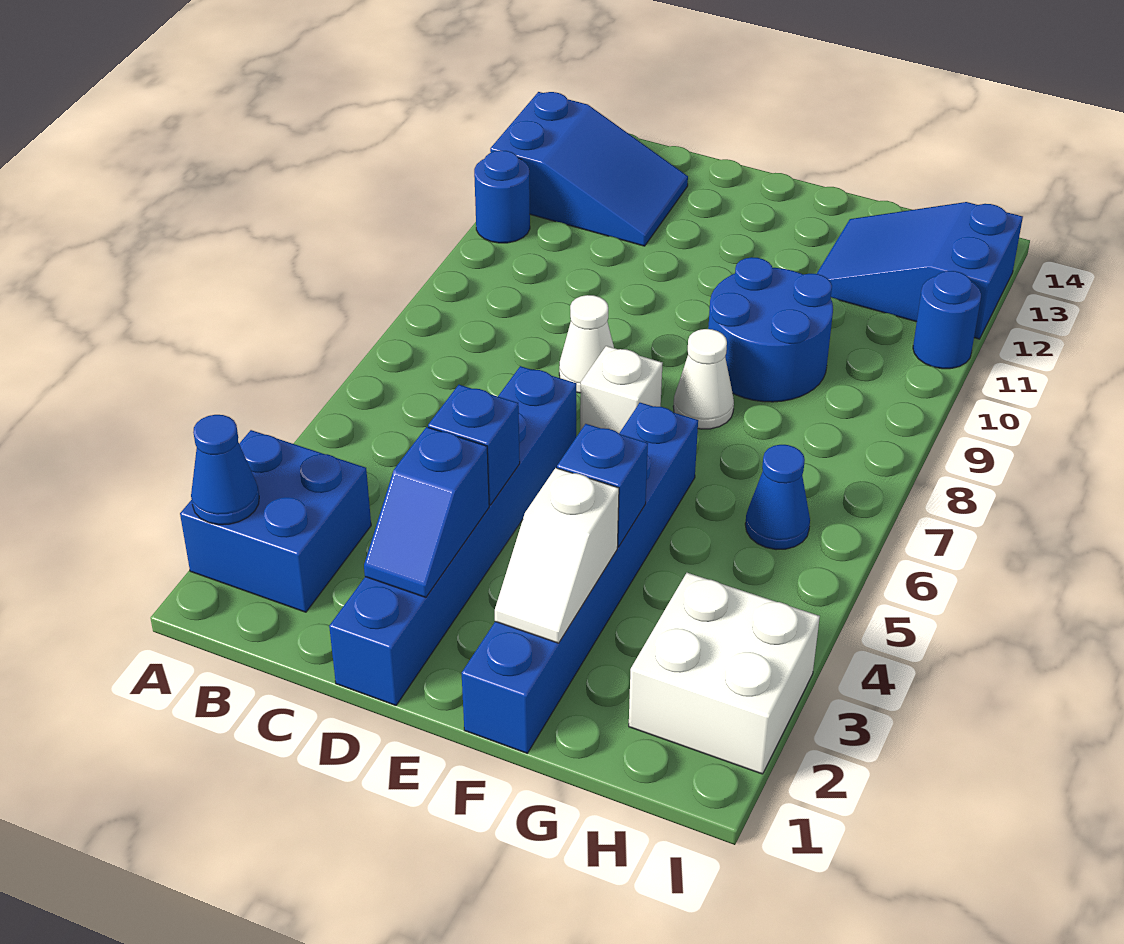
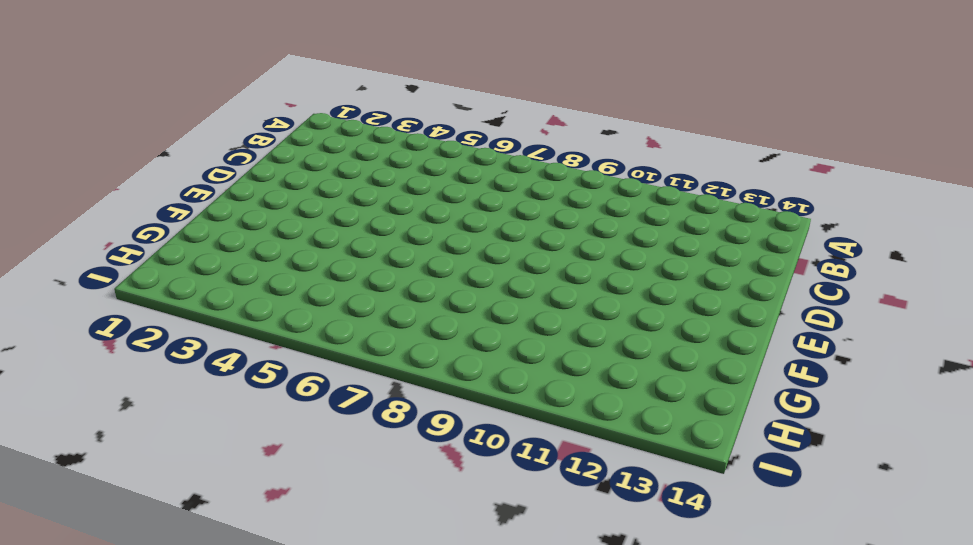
none -> blue brick A2:B3 level 1
none -> blue round brick A11 level 1
none -> blue slope A12:C13 level 1 top A

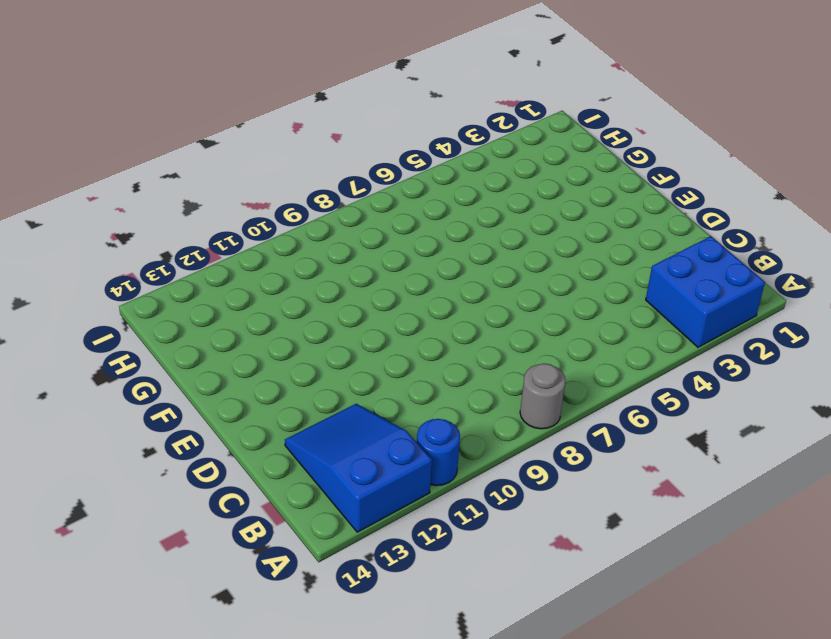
grey round brick A8 level 1 -> none
none -> blue brick D1:D6 level 1
none -> white cone D8 level 1
none -> white brick E7 level 1

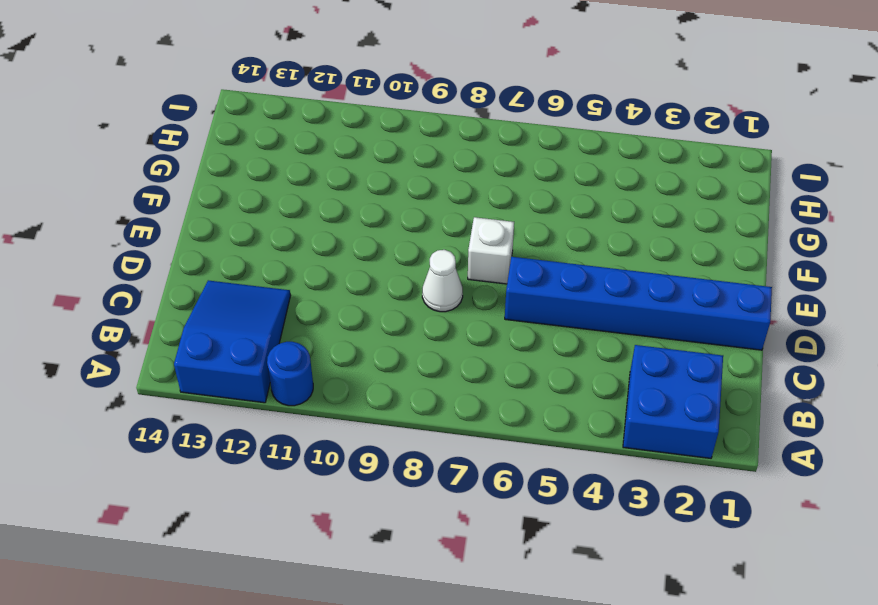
none -> blue brick F1:F6 level 1
none -> white cone F8 level 1
none -> blue round brick F9:G10 level 1

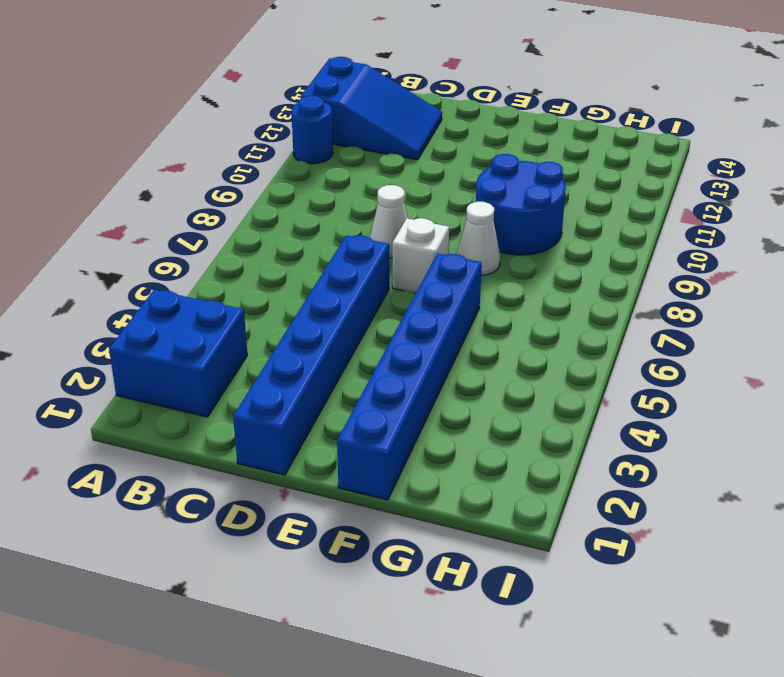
none -> blue slope G12:I13 level 1 top I
none -> white brick H2:I3 level 1
none -> blue cone H6 level 1

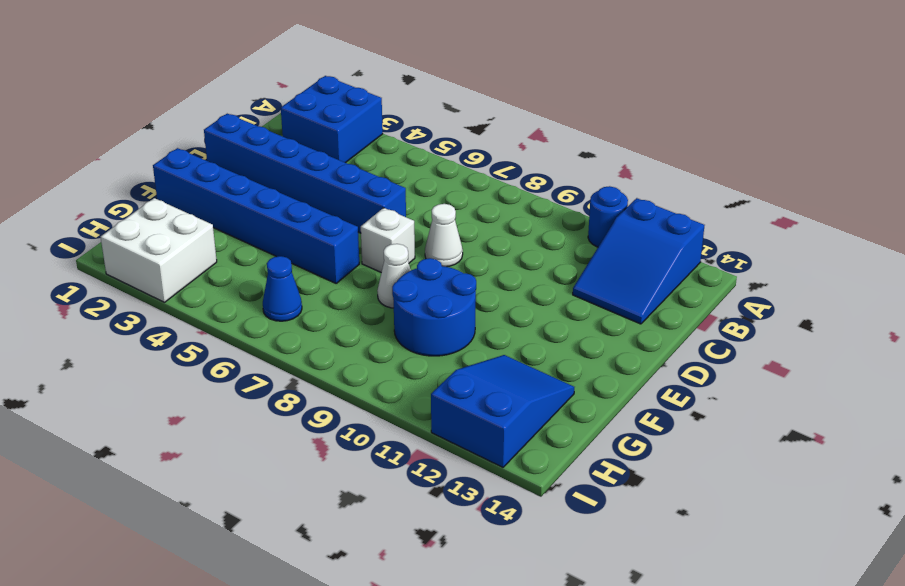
none -> blue round brick I11 level 1
none -> blue cone A2 level 2
none -> blue slope D2:D3 level 2 top 3

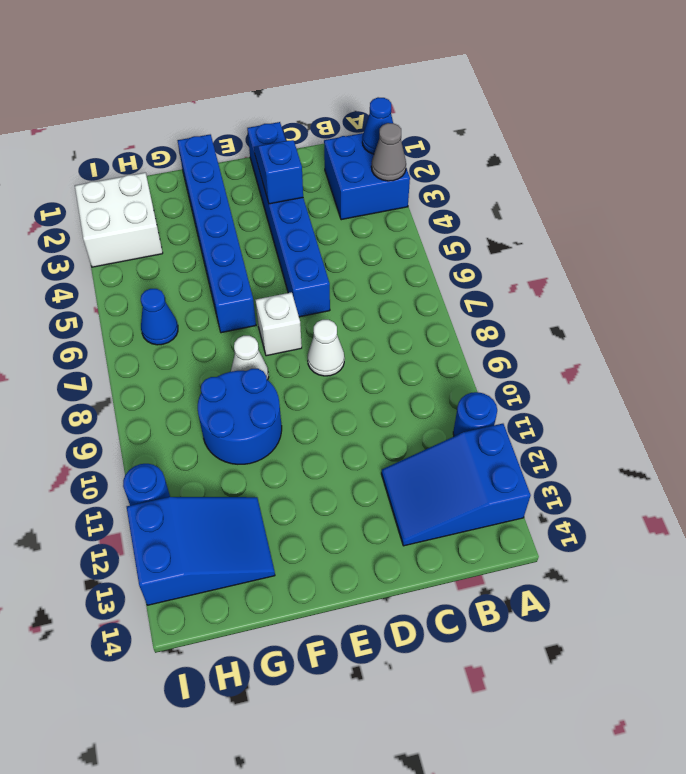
grey cone A3 level 2 -> none
none -> blue brick D4 level 2
none -> white slope F2:F3 level 2 top 3
none -> blue brick F4 level 2

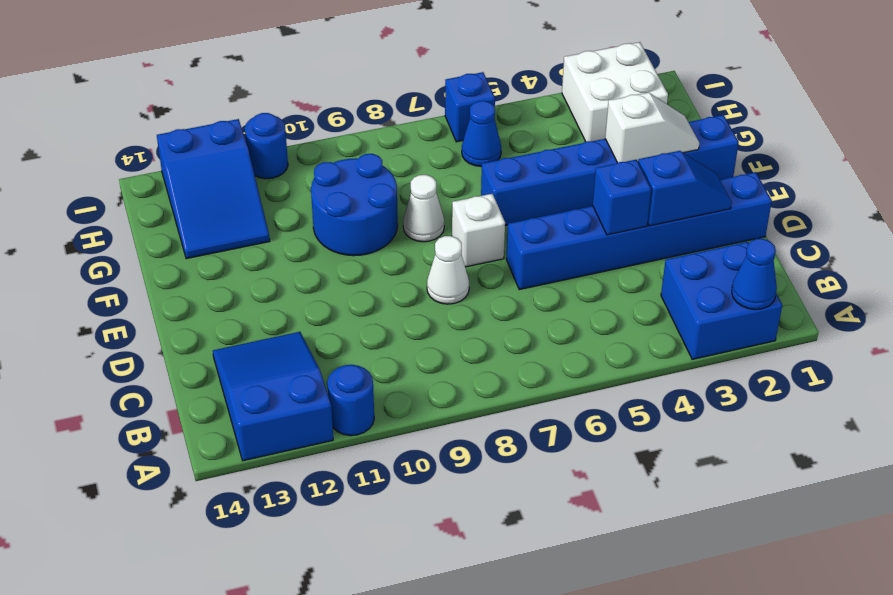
blue brick I6 level 1 -> blue brick F4 level 2

